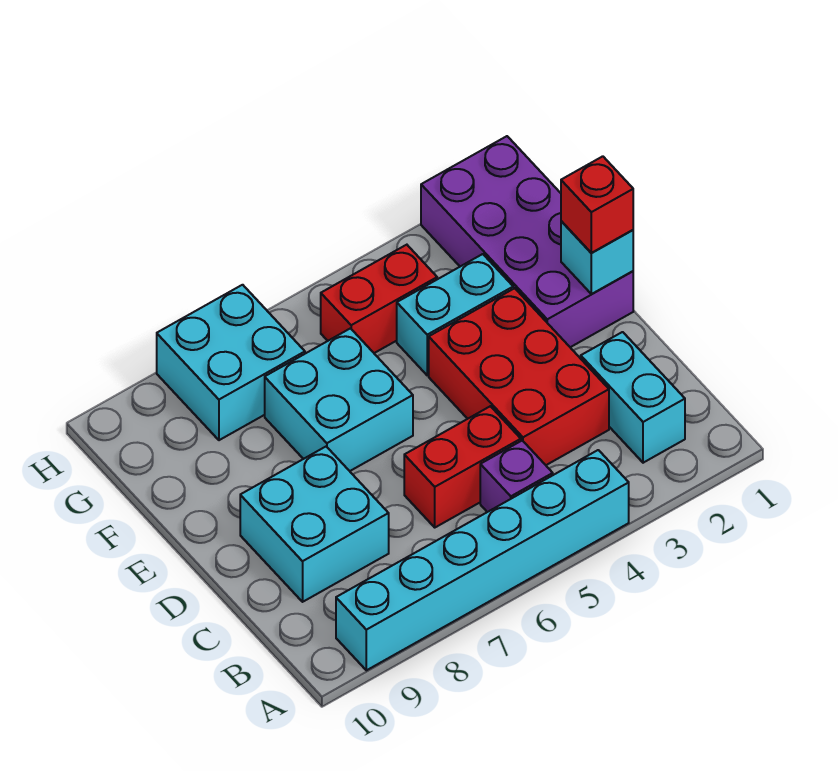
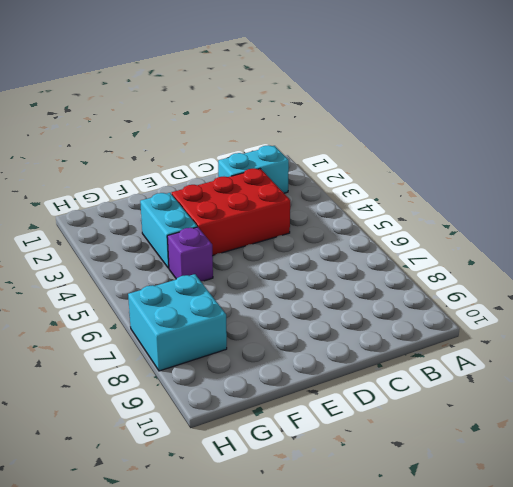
purple brick F5 level 1 -> purple brick B5 level 1
none -> cyan brick A4:A9 level 1
none -> red brick C5:C6 level 1
none -> cyan brick C8:D9 level 1

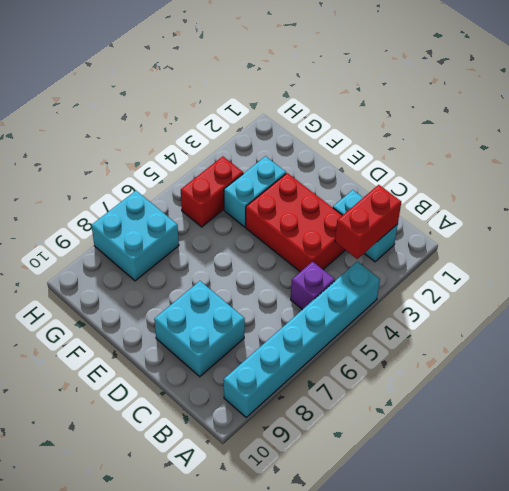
red brick B2:B3 level 2 -> red brick C5:C6 level 1
none -> purple brick E1:H2 level 1
none -> cyan brick E6:F7 level 1
none -> cyan brick E1 level 2

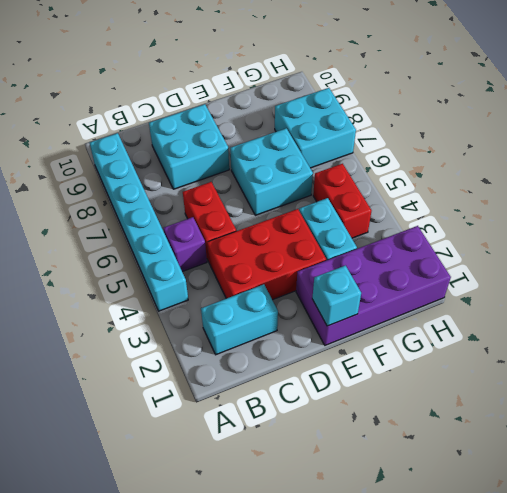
none -> red brick E1 level 3

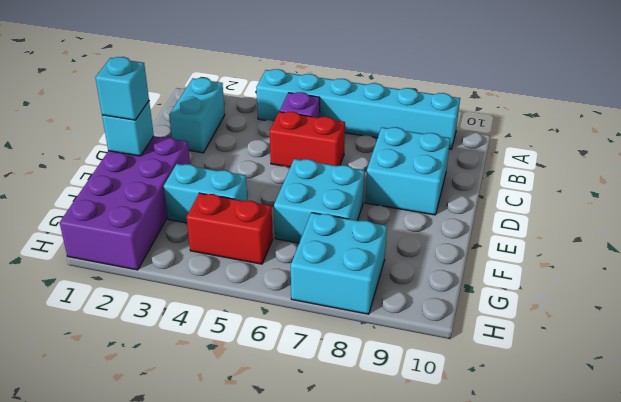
cyan brick E1 level 3 -> red brick E1 level 3
none -> red brick C3:E4 level 1

